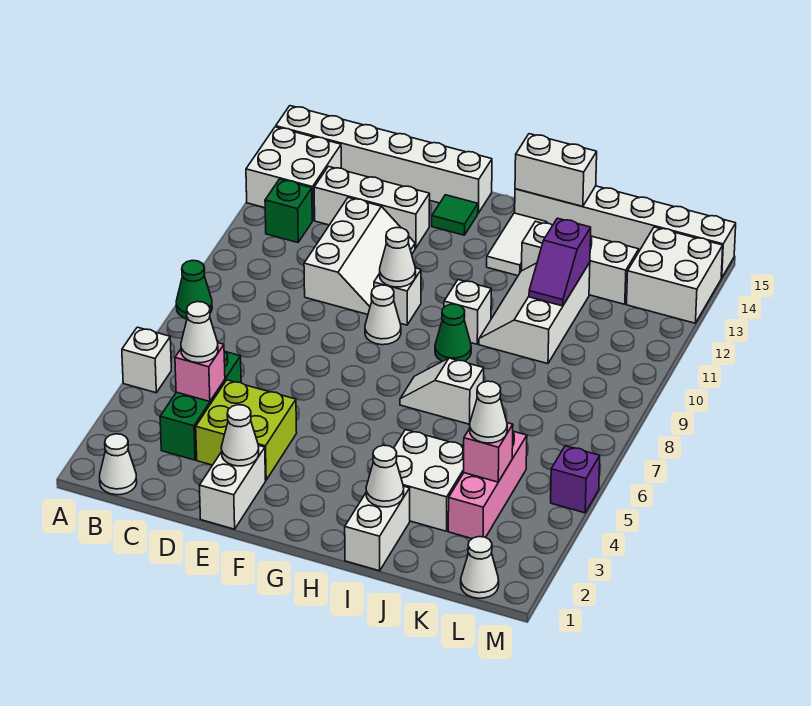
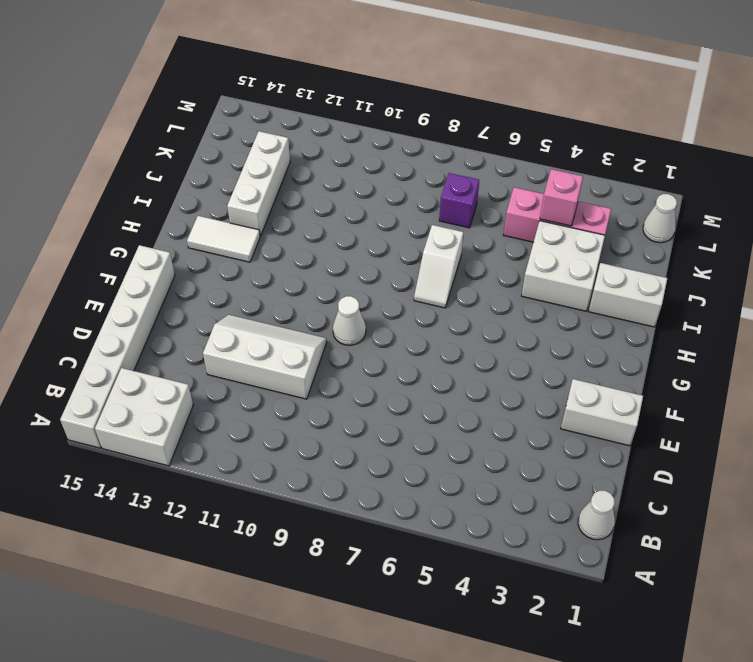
purple brick K7 level 1 -> purple brick M5 level 1
none -> white brick A5 level 1
none -> green cone A8 level 1
none -> green brick B12 level 1
none -> green brick C3:C5 level 1

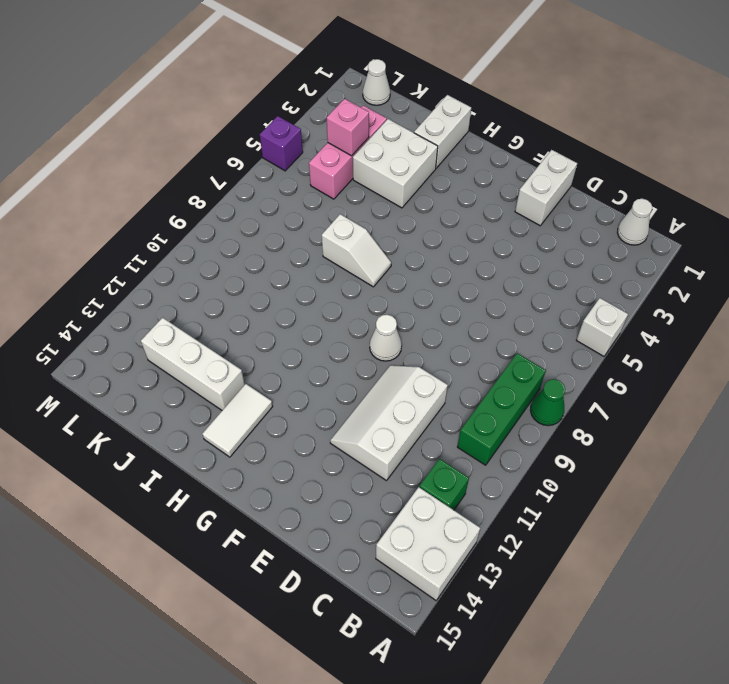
green brick B8:B10 level 1 -> green brick C3:C5 level 1
none -> white brick A15:F15 level 1
none -> white brick C13:E13 level 1
none -> lime brick D3:E4 level 1
none -> white brick F10 level 1

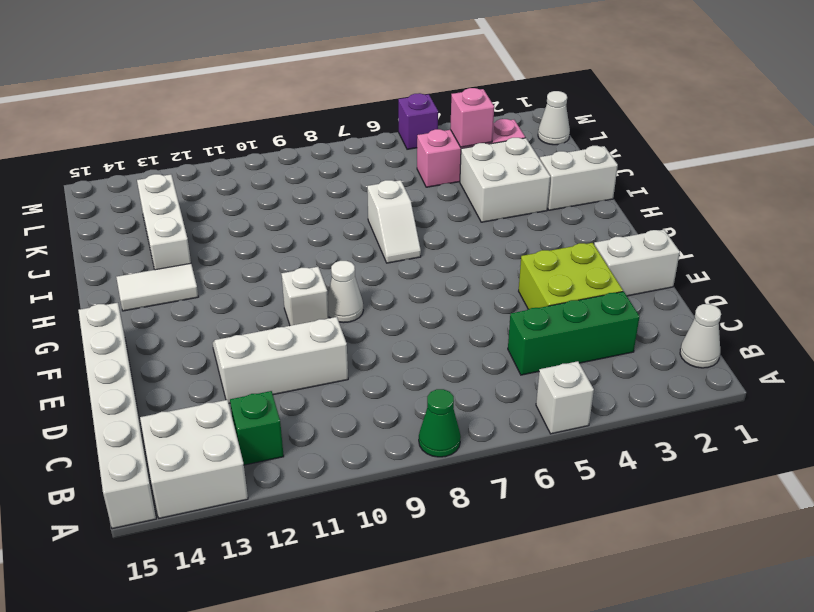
none -> white brick C13:E13 level 1
none -> green tile F14 level 1
none -> green cone H9 level 1
none -> white brick H10 level 1

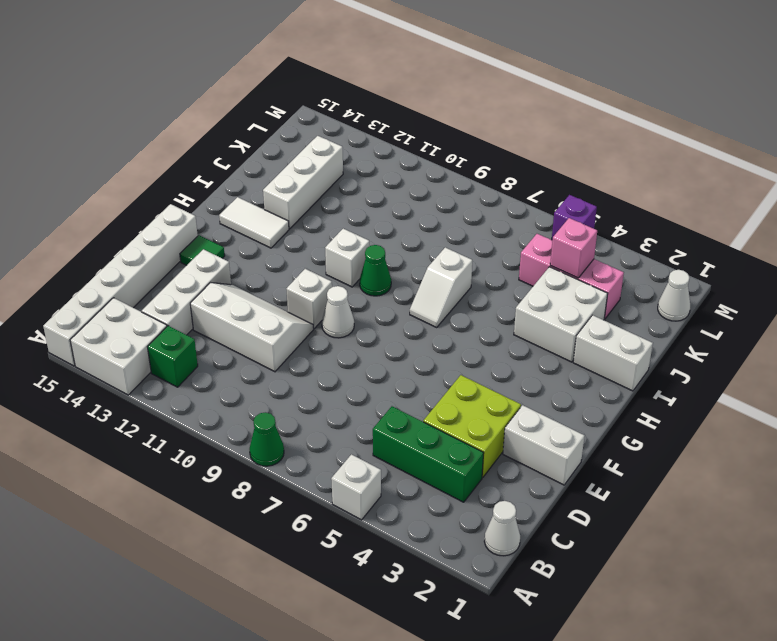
none -> white brick H15:M15 level 1
none -> white slope I10:J12 level 1 top J
none -> white brick L13:M14 level 1
none -> pink brick C4 level 2

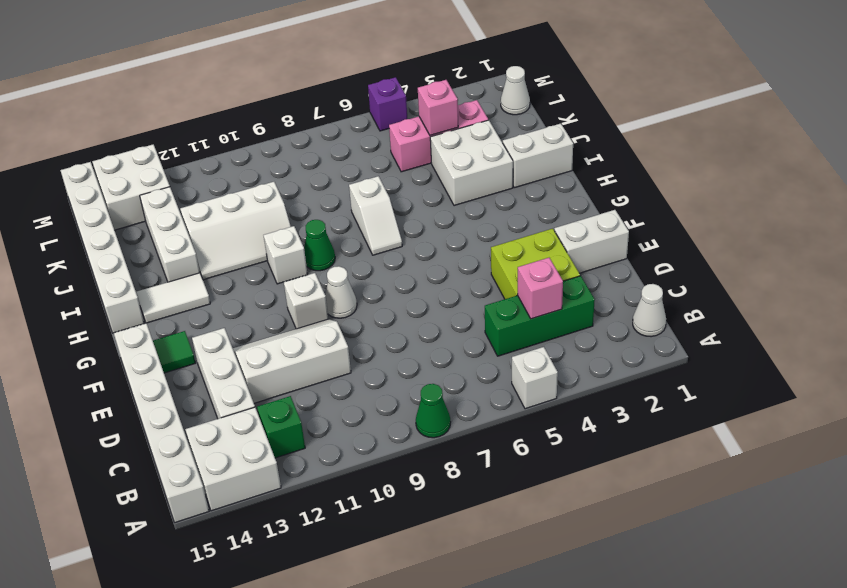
none -> white cone E2 level 2
none -> white cone F10 level 2
none -> white brick H15:I15 level 2
none -> white cone I2 level 2

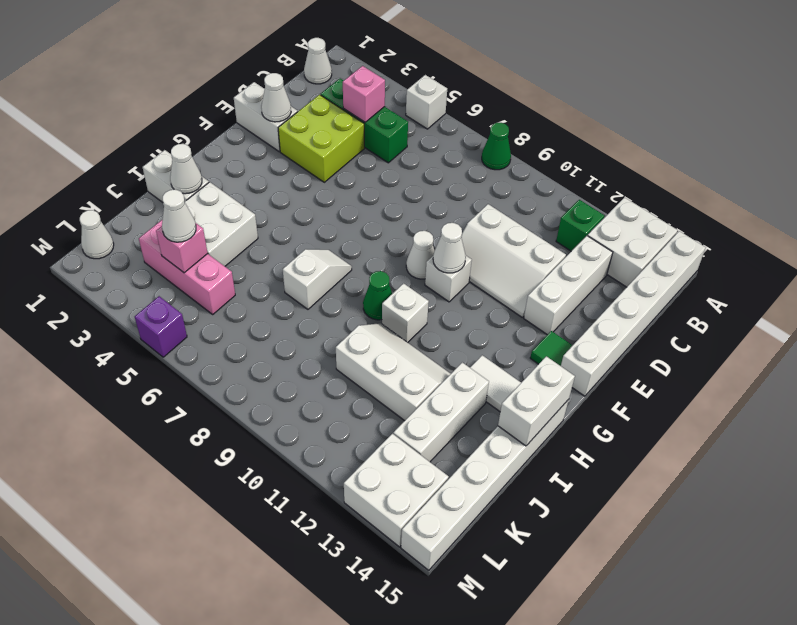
none -> purple slope J11:J12 level 2 top 12
none -> white cone C4 level 3

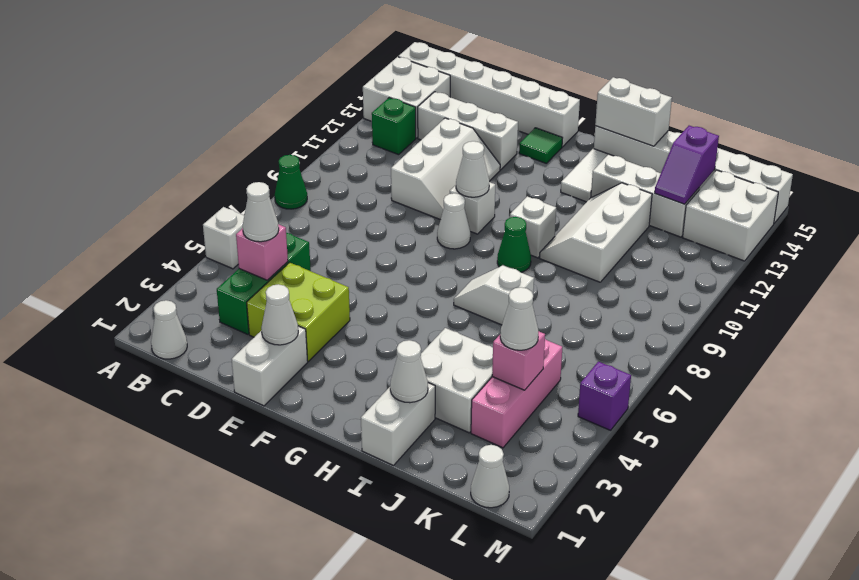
purple slope K13:K14 level 2 top 14 -> purple slope J11:J12 level 2 top 12

